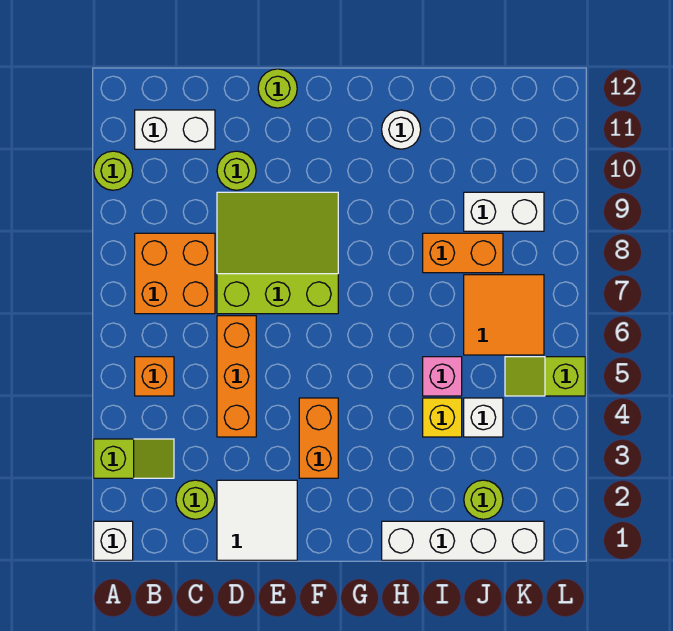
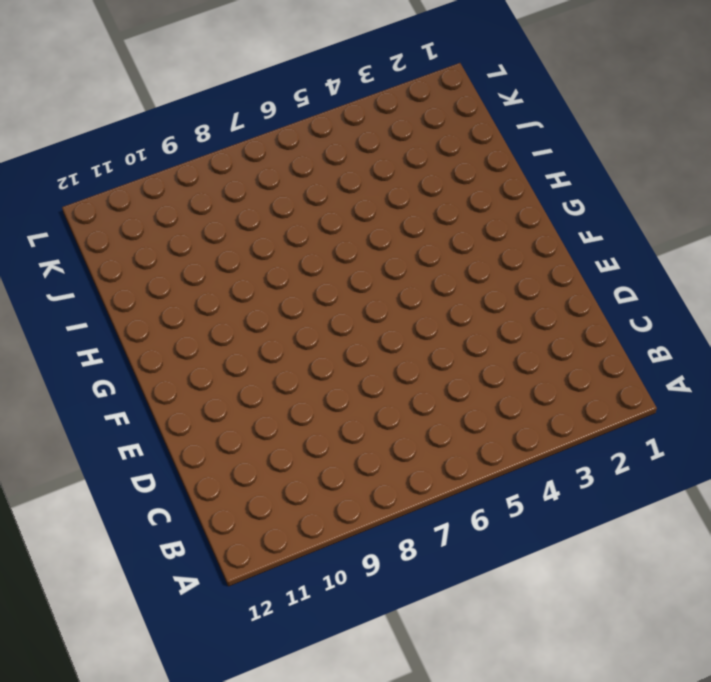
none -> white brick A1 level 1
none -> lime slope A3:B3 level 1 top A
none -> lime round brick A10 level 1

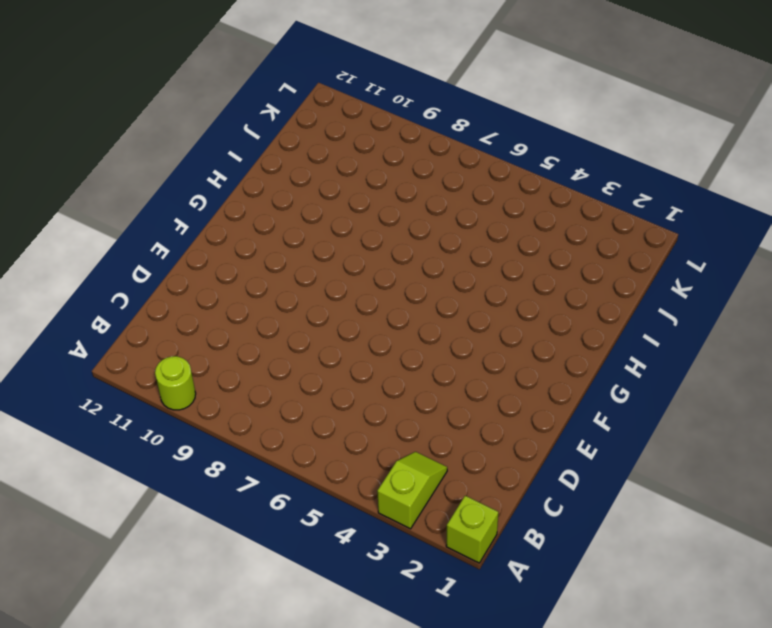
lime brick A1 level 1 -> white brick A1 level 1
none -> orange brick B5 level 1
none -> orange brick B7:C8 level 1
none -> white brick B11:C11 level 1

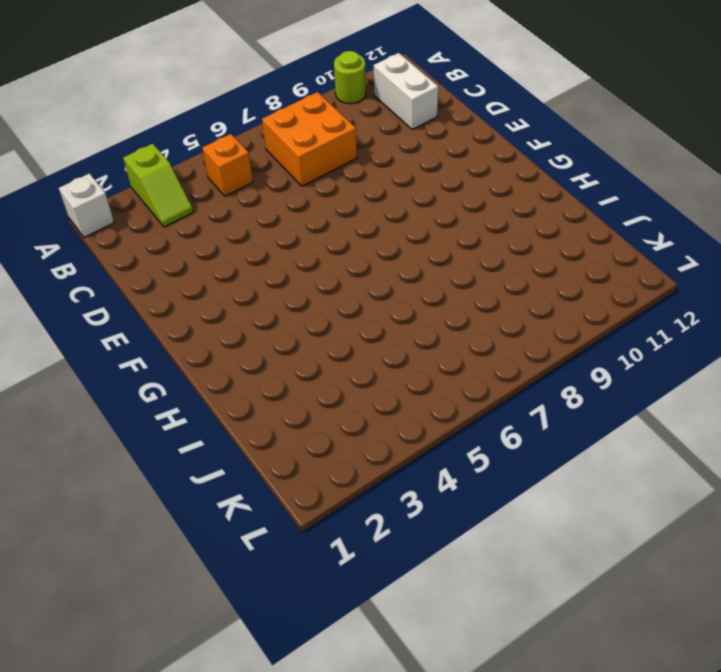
none -> lime round brick C2 level 1
none -> white tile D1:E2 level 1
none -> orange brick D4:D6 level 1

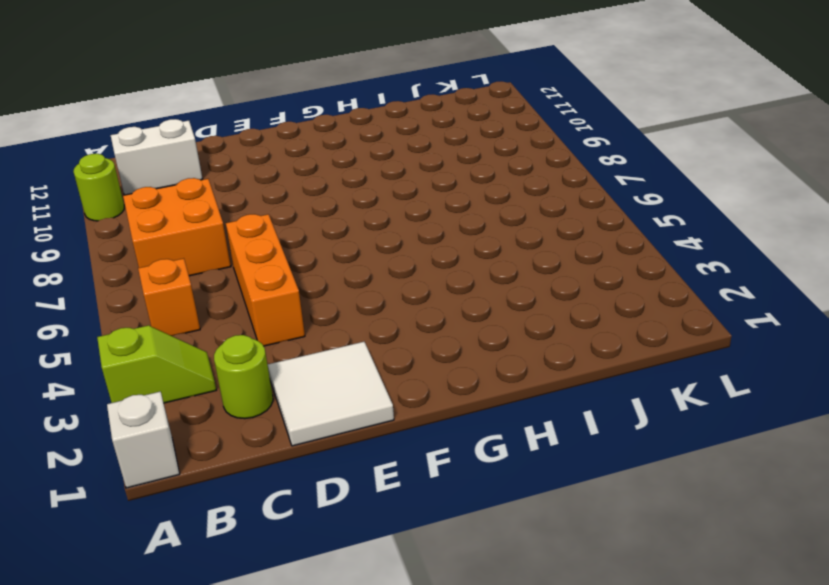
none -> lime slope D7:F9 level 1 top 7
none -> lime round brick D10 level 1
none -> lime round brick E12 level 1

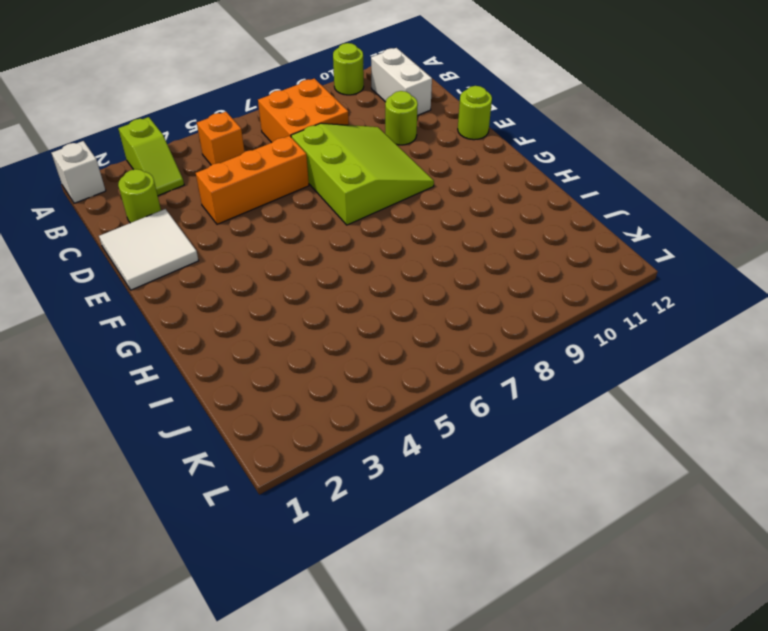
none -> orange brick F3:F4 level 1
none -> white brick H1:K1 level 1
none -> white round brick H11 level 1

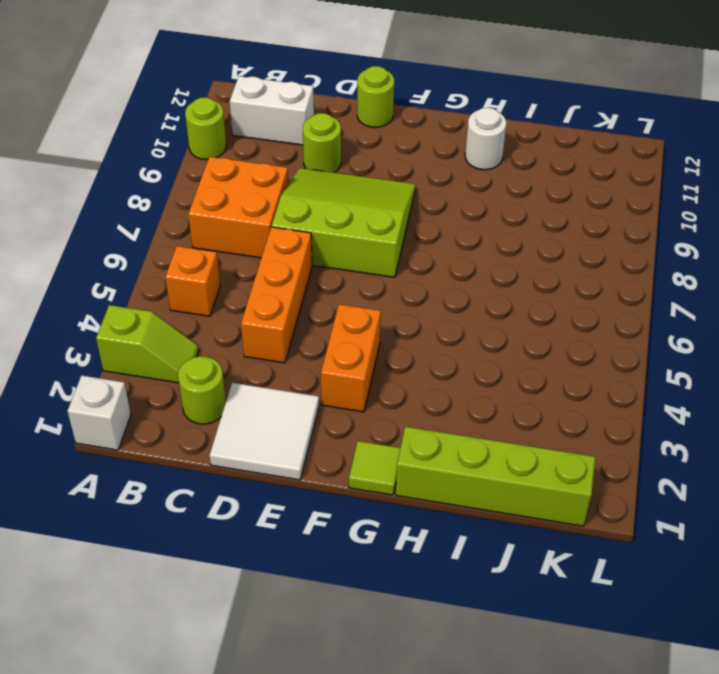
lime tile G1 level 1 -> none
lime brick H1:K1 level 1 -> white brick H1:K1 level 1
none -> yellow brick I4 level 1
none -> pink brick I5 level 1
none -> orange brick I8:J8 level 1

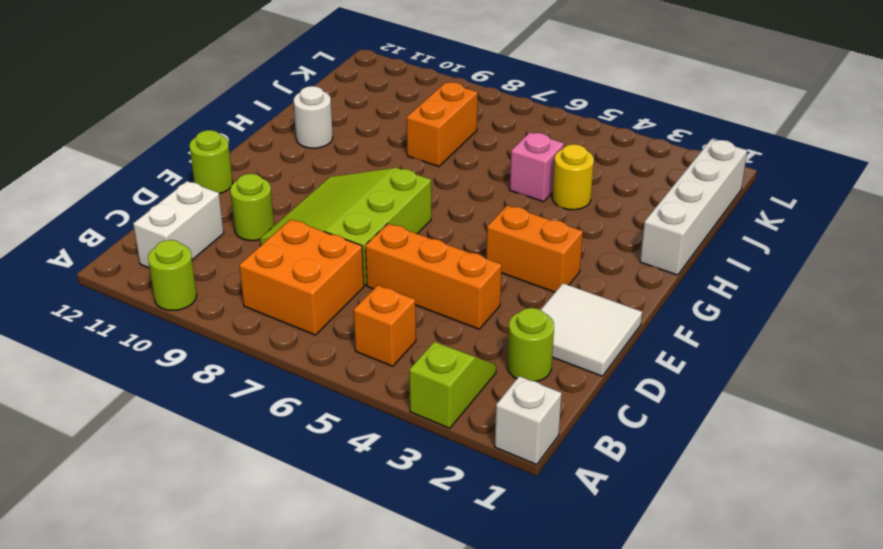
yellow round brick I4 level 1 -> yellow brick I4 level 1
none -> lime round brick J2 level 1
none -> white brick J4 level 1
none -> orange tile J6:K7 level 1

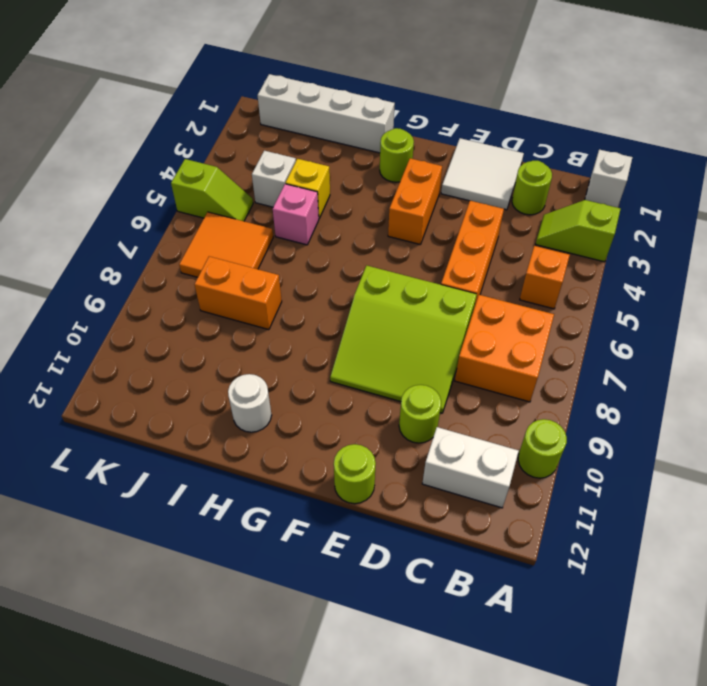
lime round brick G2 level 1 -> lime round brick J2 level 1
none -> white brick J9:K9 level 1

